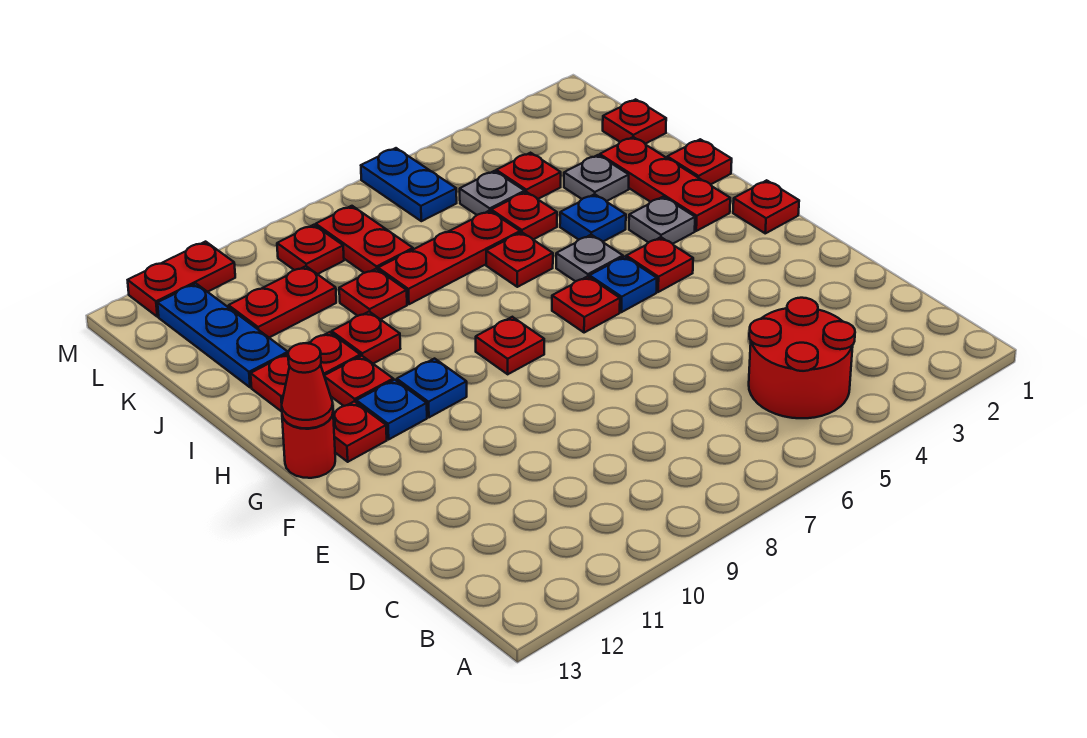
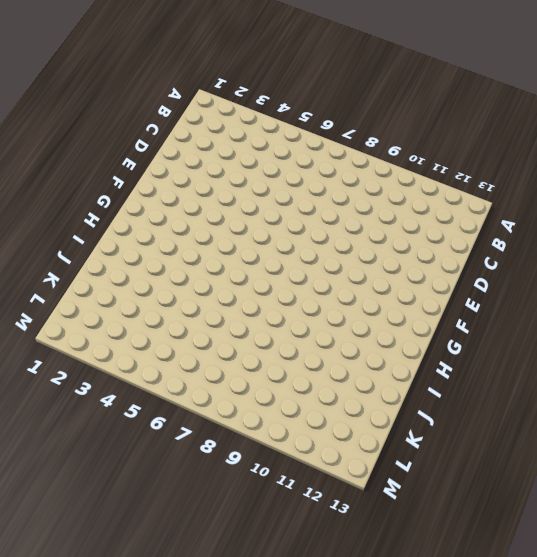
none -> red round brick B4:C5 level 1
none -> red plate G1 level 1
none -> red plate G4 level 1
none -> blue plate G5 level 1

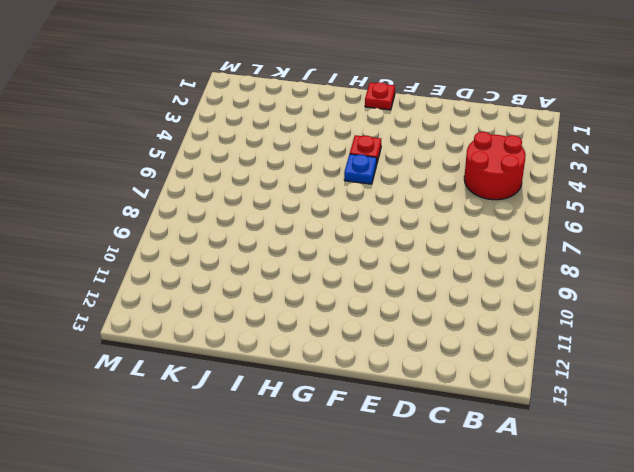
none -> red plate G6 level 1
none -> red plate G8 level 1
none -> blue plate G10 level 1
none -> blue plate G11 level 1

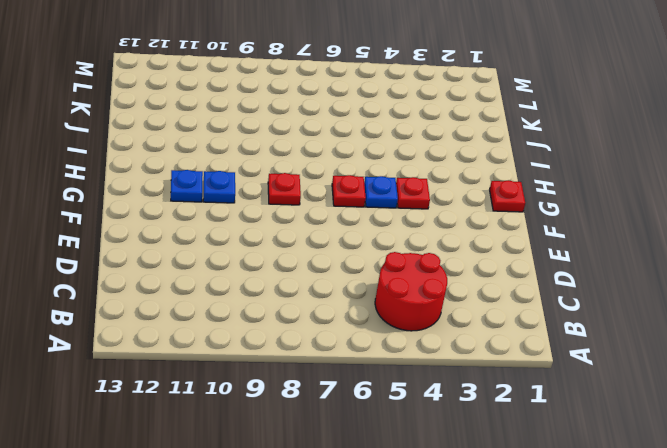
none -> red plate G12 level 1
none -> red round brick G13 level 1
none -> red plate H2:J2 level 1
none -> grey plate H3 level 1

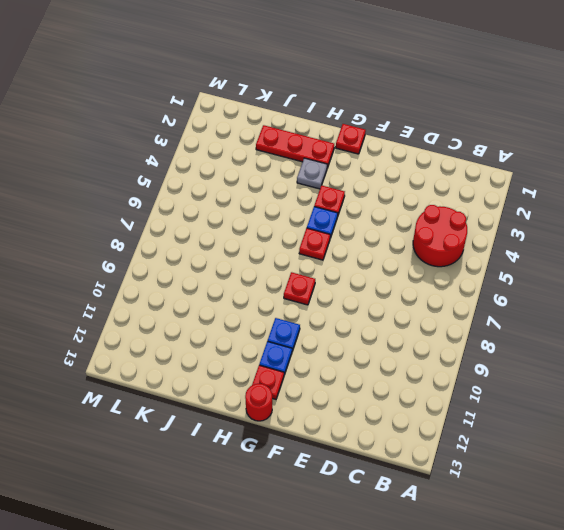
none -> grey plate H5 level 1
none -> red plate H11 level 1
none -> red plate I1 level 1
none -> blue plate I4 level 1

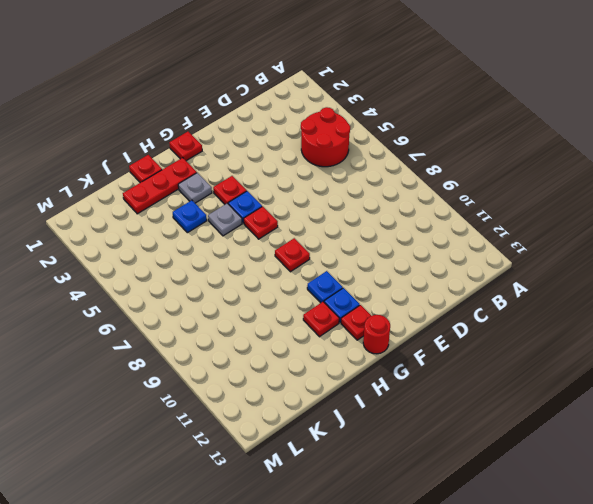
none -> red plate I6 level 1
none -> red plate I10 level 1
none -> red plate I11:I12 level 1
none -> grey plate J3 level 1

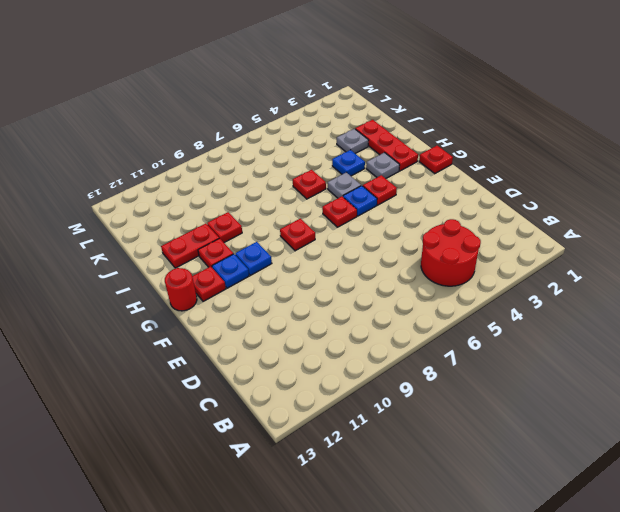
none -> red plate I1 level 1
none -> red plate J5 level 1
none -> red plate J6:J8 level 1
none -> red plate J9 level 1

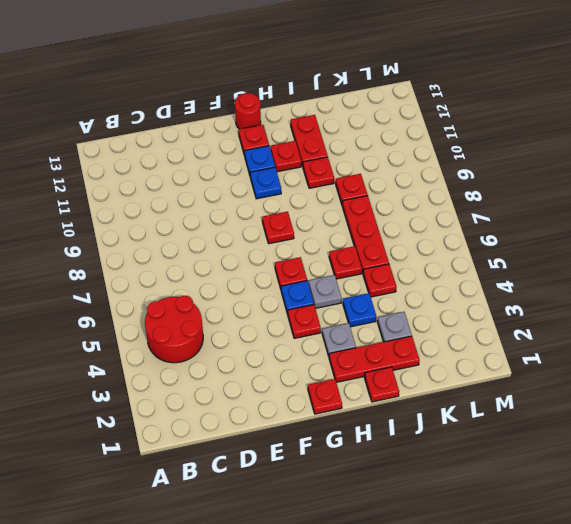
none -> blue plate J12:L12 level 1
none -> red plate K1 level 1
none -> red plate K4 level 1
none -> grey plate K5 level 1

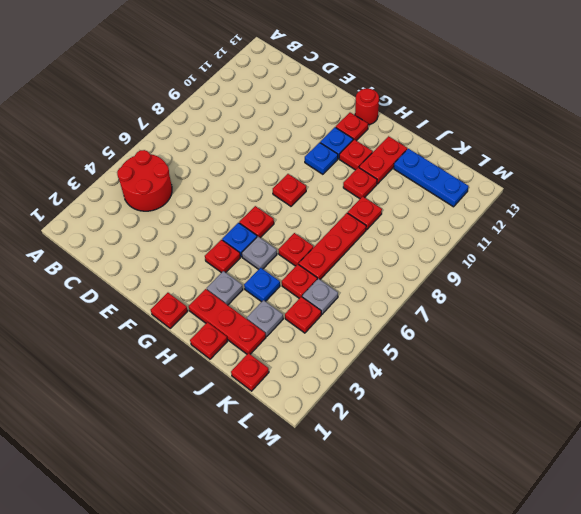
none -> red plate K8:L8 level 1
none -> red plate K10:K11 level 1
none -> blue plate L6:M6 level 1
none -> red plate L9 level 1

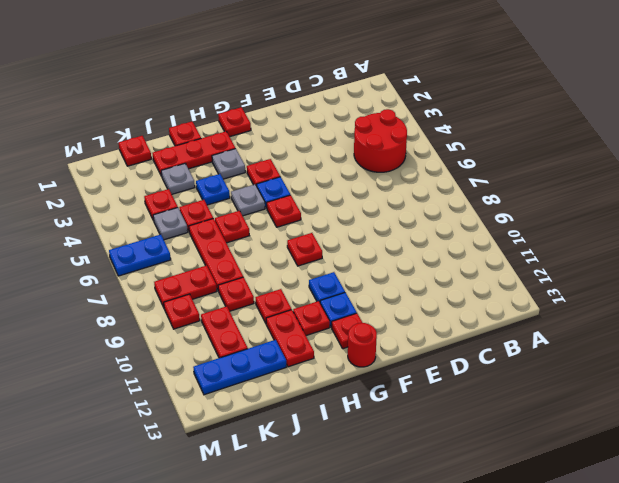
none -> red plate M11:M12 level 1
none -> red cone G13 level 2

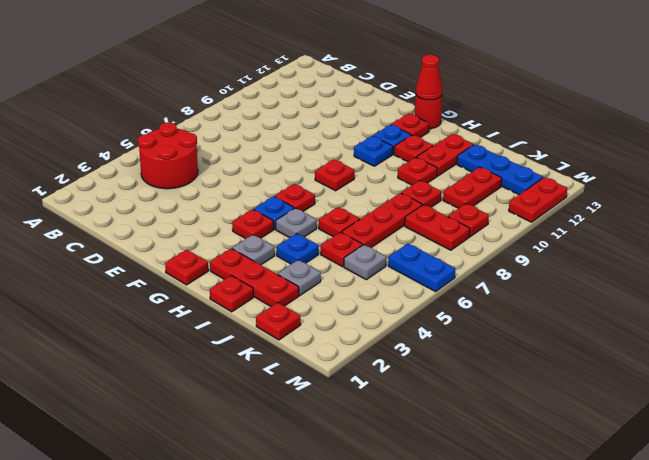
none -> red plate K4 level 1

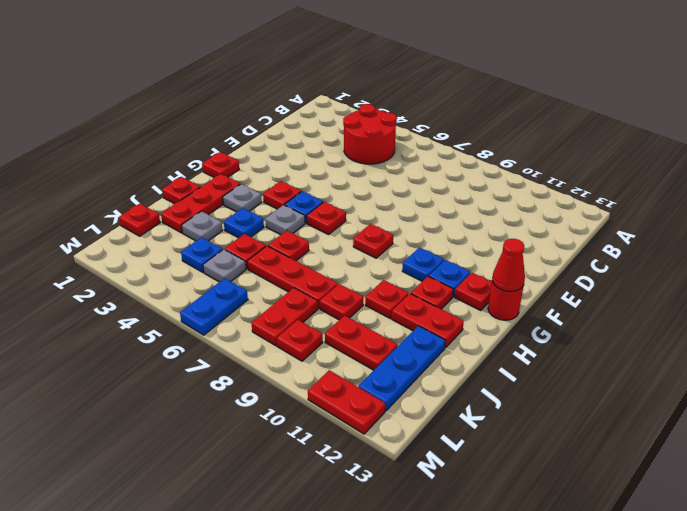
blue plate K4 level 1 -> red plate K4 level 1

